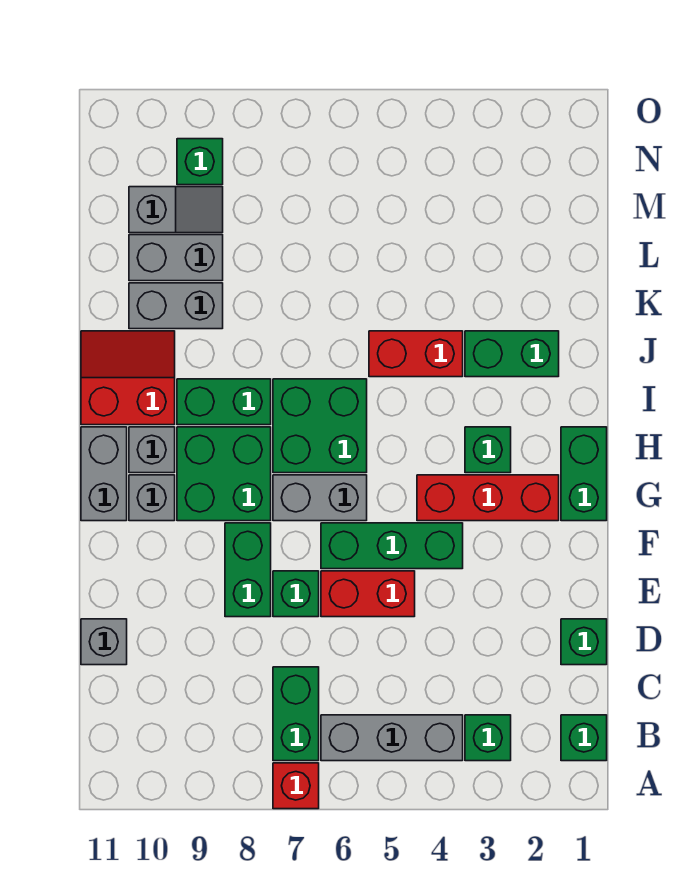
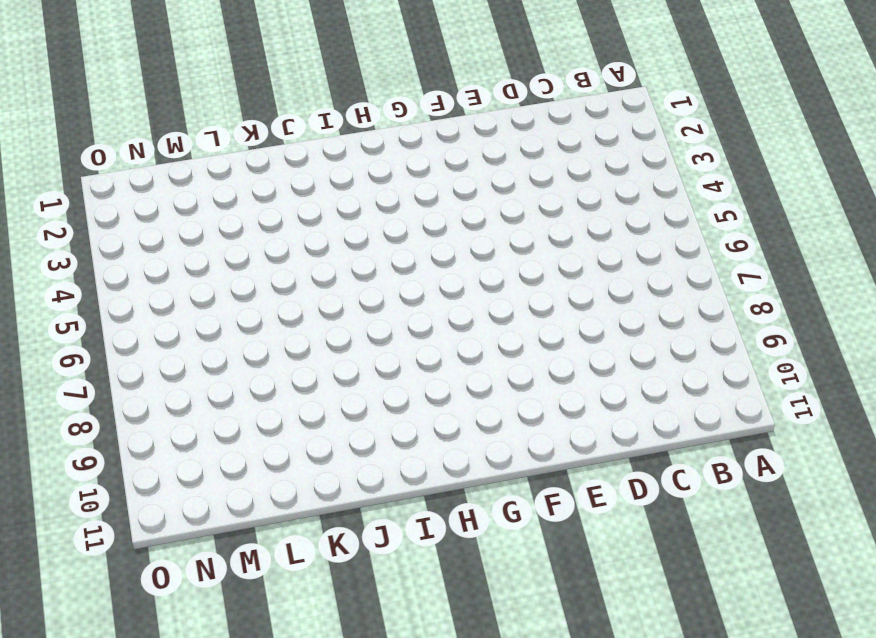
none -> red brick A7 level 1
none -> green brick B1 level 1
none -> green brick B3 level 1

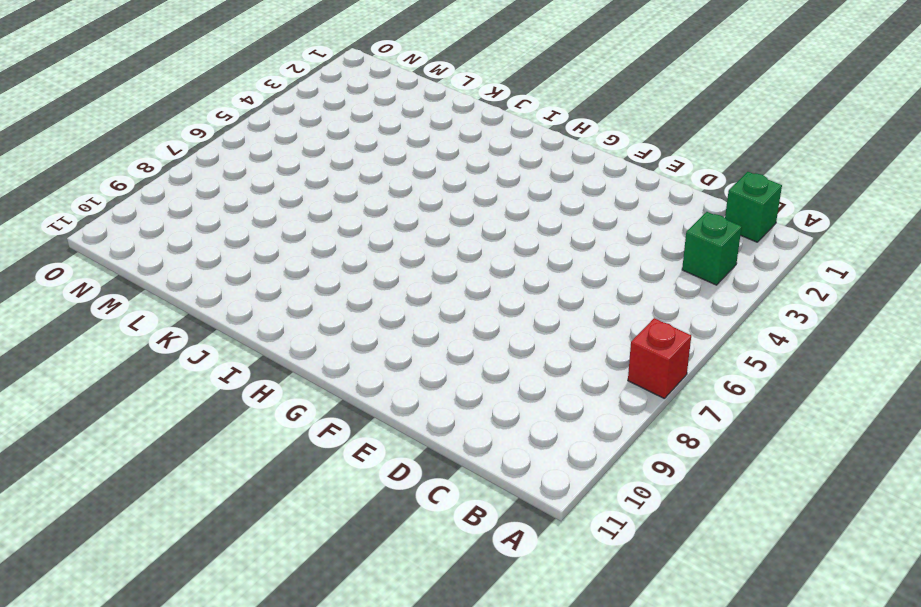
none -> grey brick B4:B6 level 1
none -> green brick B7:C7 level 1
none -> green brick D1 level 1

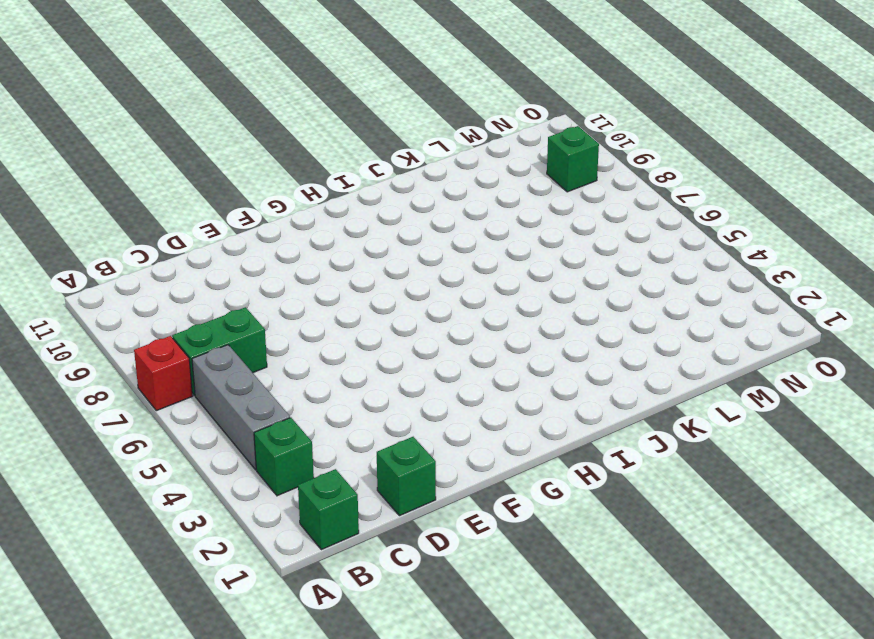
none -> grey brick D11 level 1
none -> red brick E5:E6 level 1
none -> green brick E7 level 1

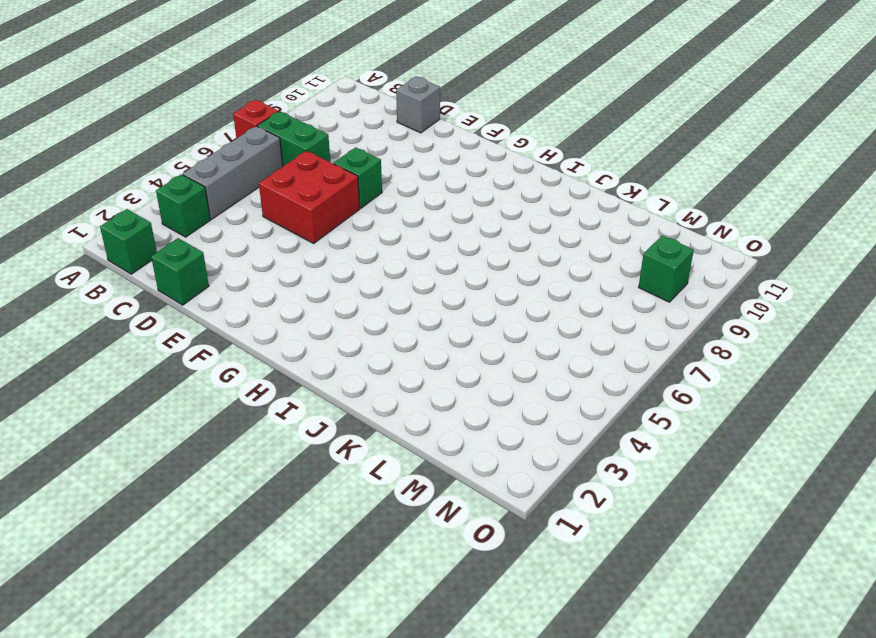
red brick D5:E6 level 1 -> red brick E5:E6 level 1
none -> green brick E8:F8 level 1
none -> green brick F4:F6 level 1
none -> green brick G1:H1 level 1

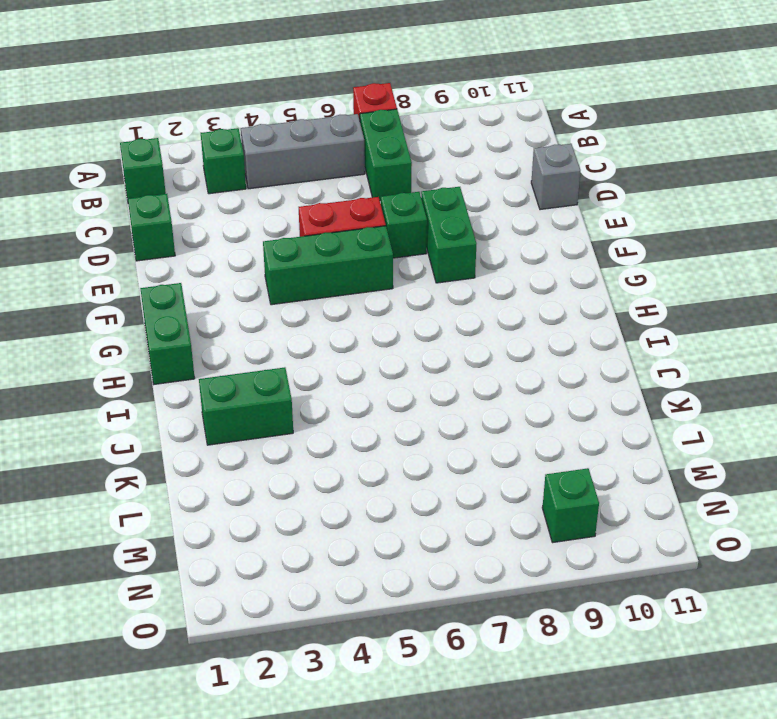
none -> red brick G2:G4 level 1
none -> grey brick G6:G7 level 1
none -> green brick G8:H9 level 1

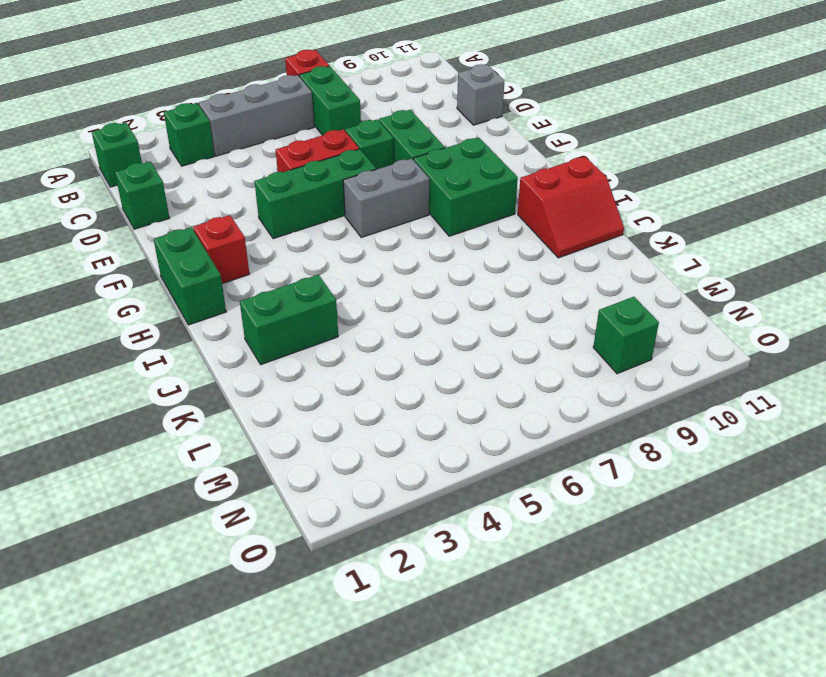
red brick G2 level 1 -> red brick G2:G4 level 1
none -> grey brick G10 level 1
none -> grey brick G11:H11 level 1
none -> green brick H3 level 1

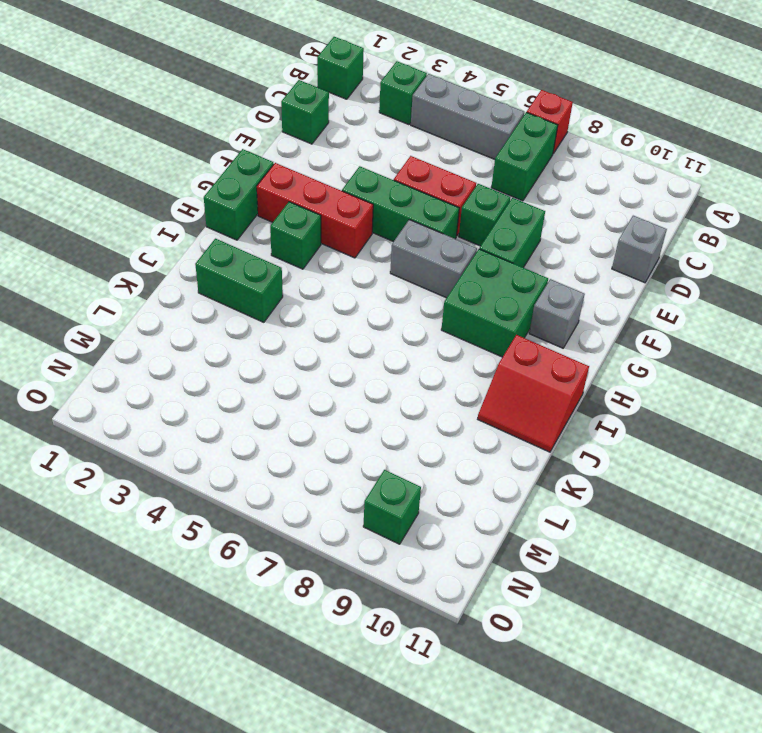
none -> grey brick G11:H11 level 1
none -> green brick H6:I7 level 1
none -> grey brick H10 level 1

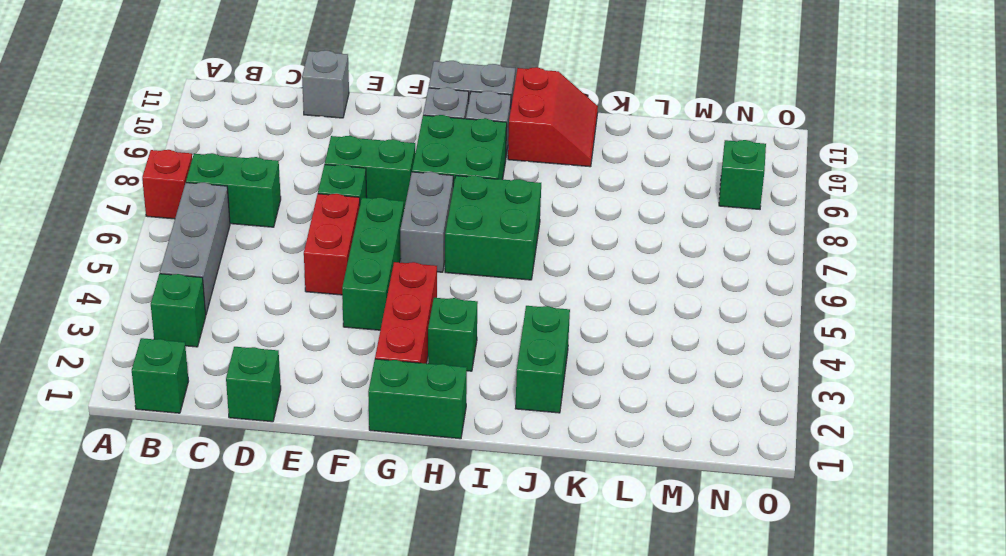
none -> green brick I8:I9 level 1
none -> red brick J4:J5 level 1
none -> grey brick K9:K10 level 1

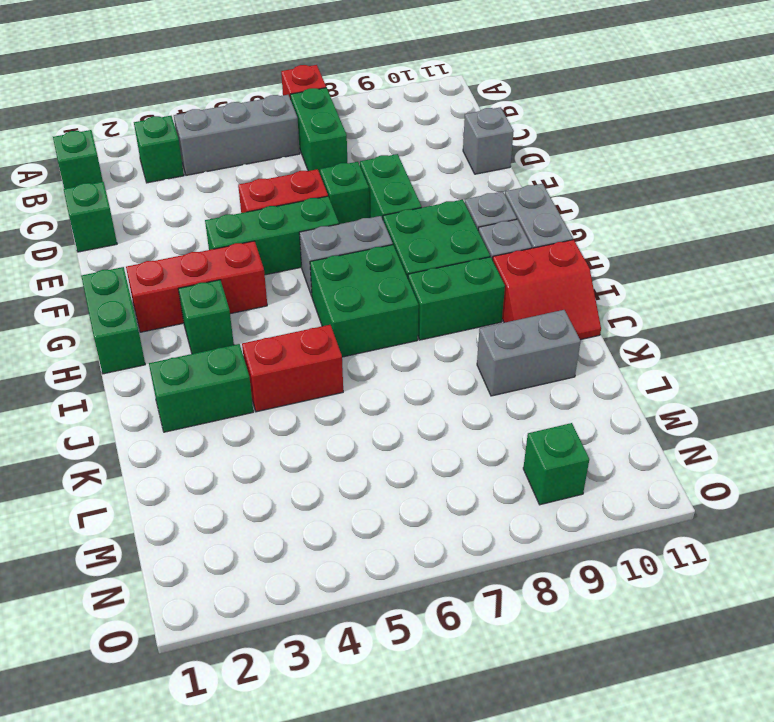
none -> grey brick L9:L10 level 1
none -> grey slope M9:M10 level 1 top 10

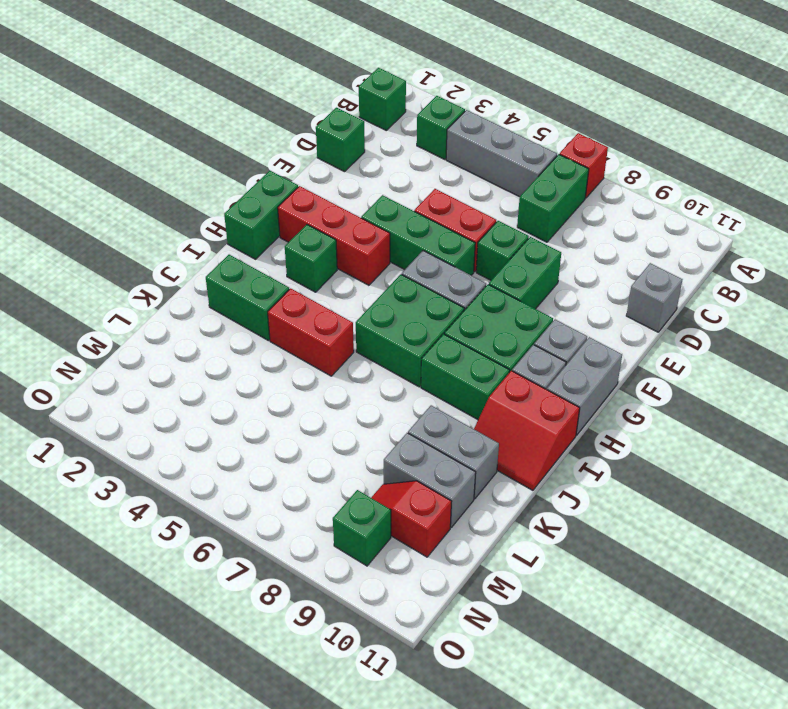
red slope M9:M10 level 1 top 10 -> grey slope M9:M10 level 1 top 10

